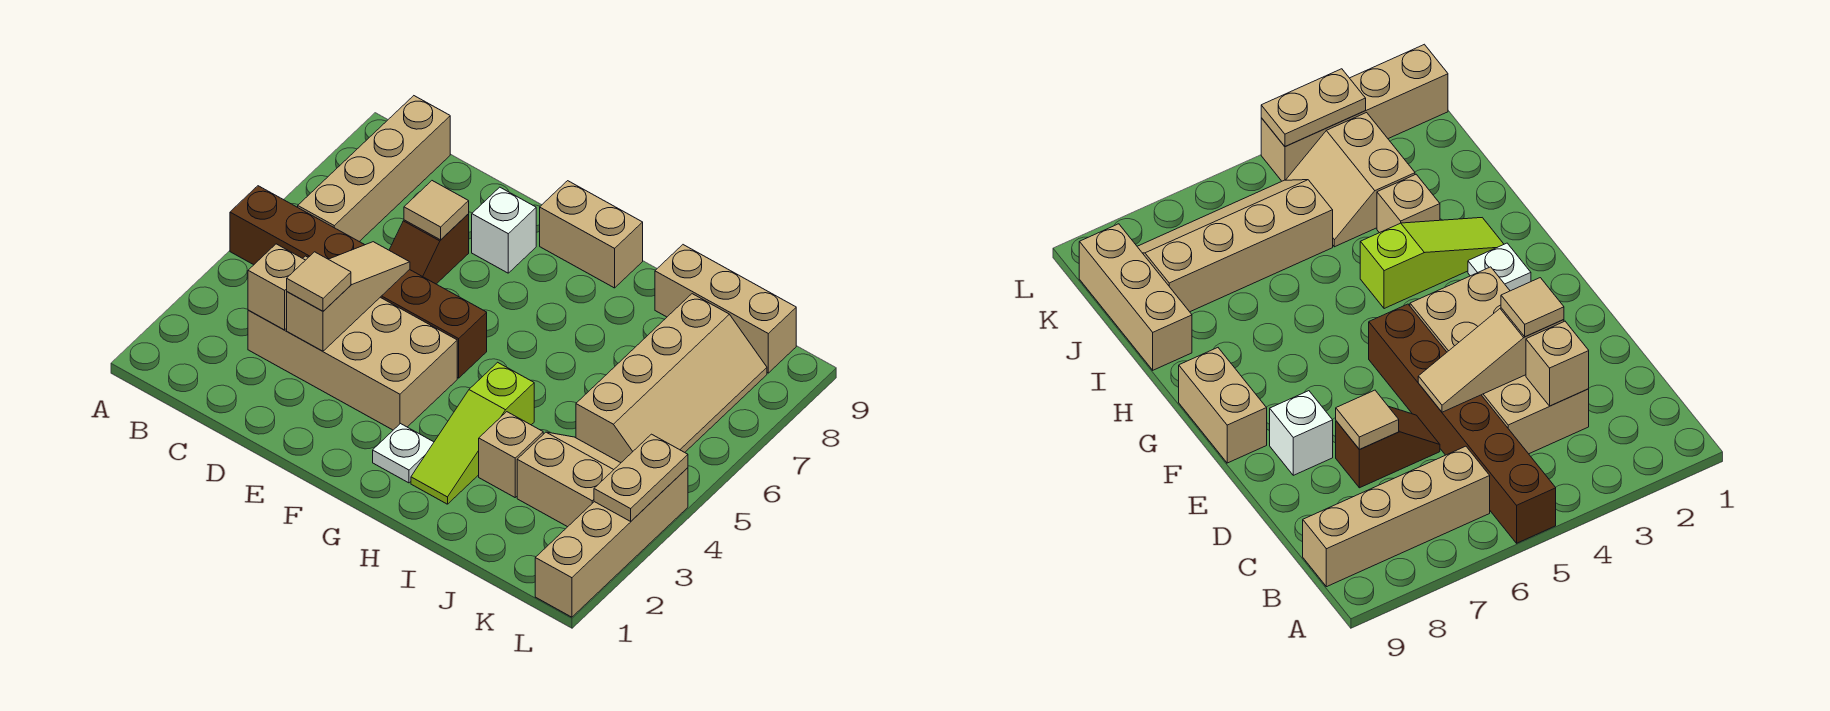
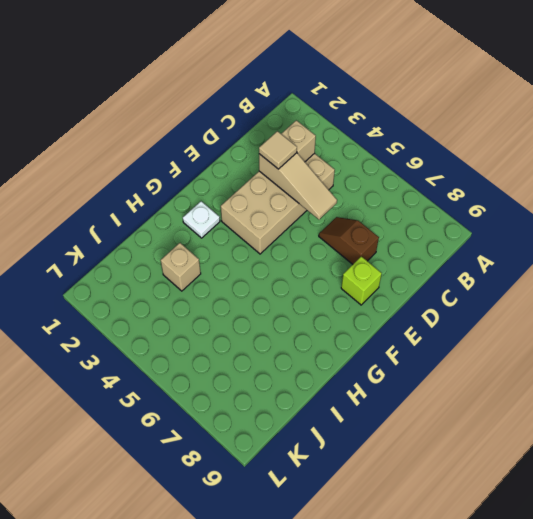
lime brick E8 level 1 -> white brick E8 level 1
none -> brown brick A5:F5 level 1
none -> tan brick B6:B9 level 1
none -> tan brick F9:G9 level 1

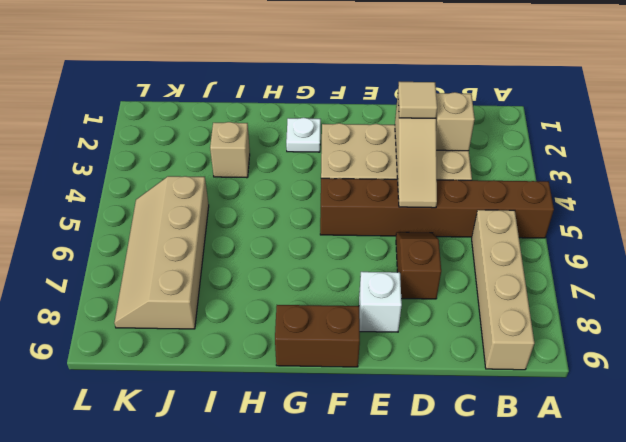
brown brick F9:G9 level 1 -> tan brick F9:G9 level 1
none -> lime slope H2:H4 level 1 top 4
none -> tan brick I9:K9 level 1
none -> tan slope J3:K4 level 1 top 3

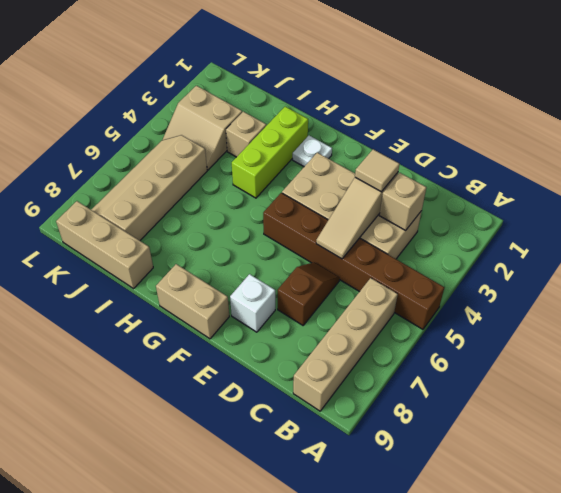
lime brick H2:H4 level 1 -> lime slope H2:H4 level 1 top 4
none -> tan brick L1:L4 level 1
none -> tan tile D7 level 2
none -> tan plate L3:L4 level 2

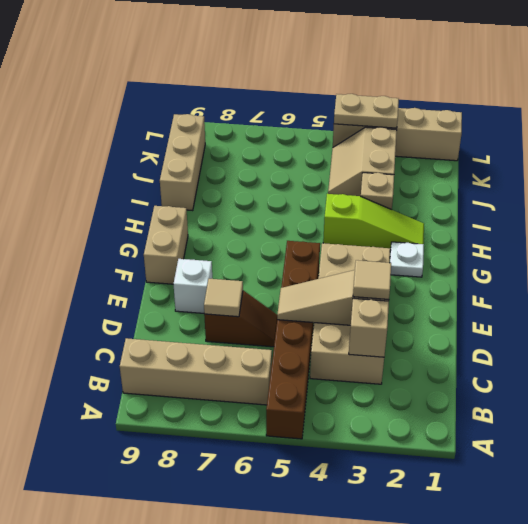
none -> tan slope J5:K8 level 1 top J

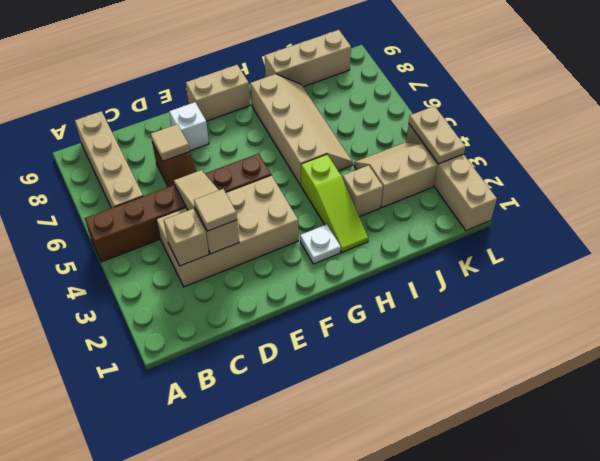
tan slope H5:I8 level 1 top H -> tan slope J5:K8 level 1 top J

